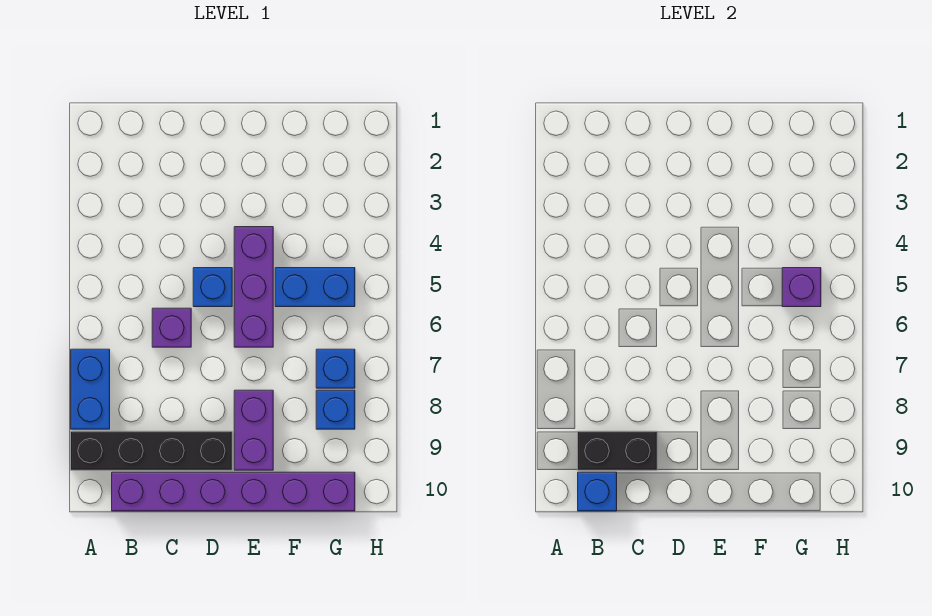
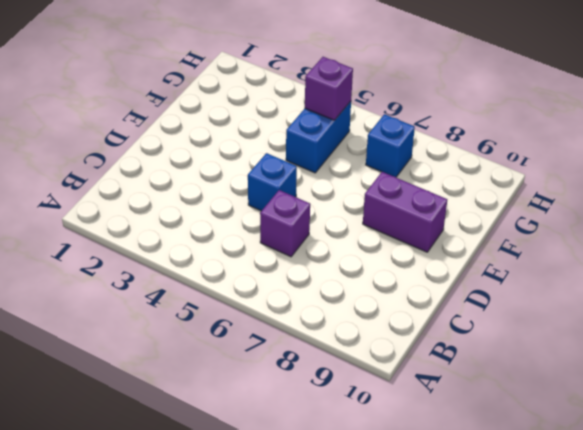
none -> blue brick A7:A8 level 1
none -> black brick A9:D9 level 1
none -> purple brick B10:G10 level 1

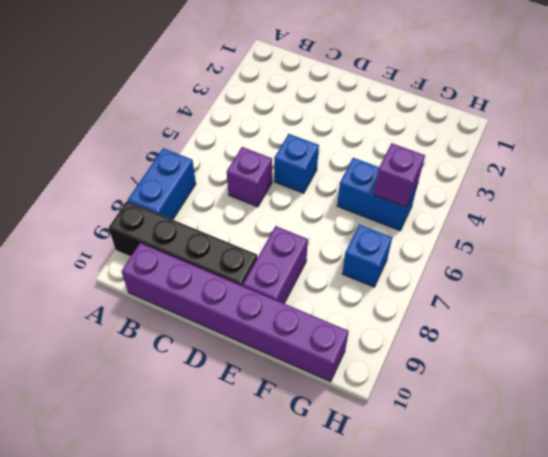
none -> purple brick E4:E6 level 1
none -> blue brick G8 level 1
none -> black brick B9:C9 level 2

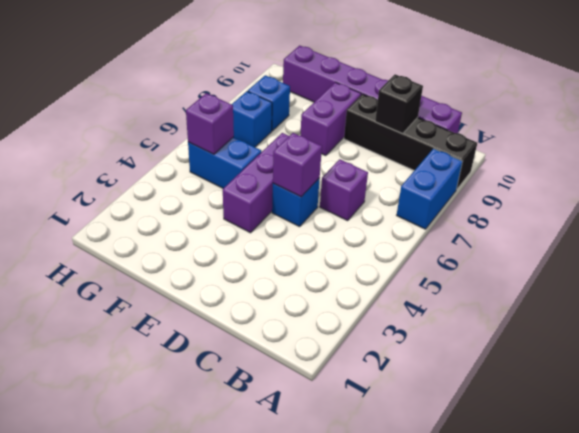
black brick C9 level 2 -> black brick B9:C9 level 2
purple brick D5 level 2 -> none
none -> blue brick B10 level 2

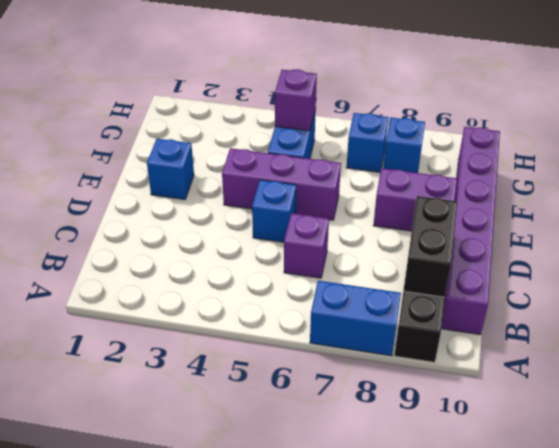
blue brick E2 level 1 -> blue brick B10 level 2

